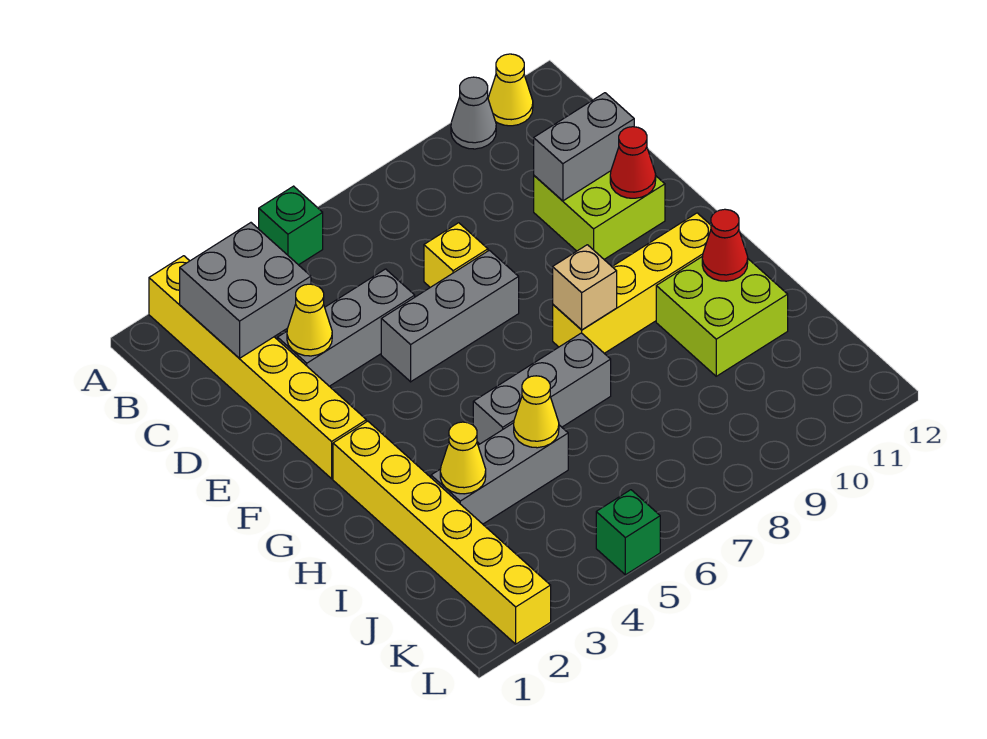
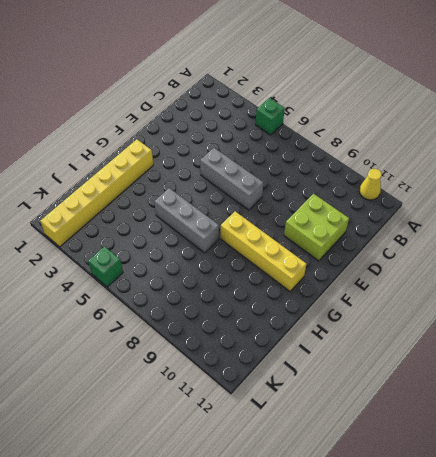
none -> yellow brick A2:F2 level 1
none -> grey cone A10 level 1
none -> grey brick D3:D5 level 1

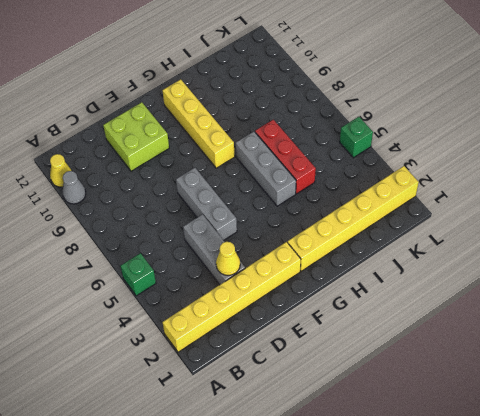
red brick I5:I7 level 1 -> grey brick I3:I5 level 1
none -> yellow brick D7 level 1
none -> lime brick H10:I11 level 1
none -> grey brick B2:C3 level 2

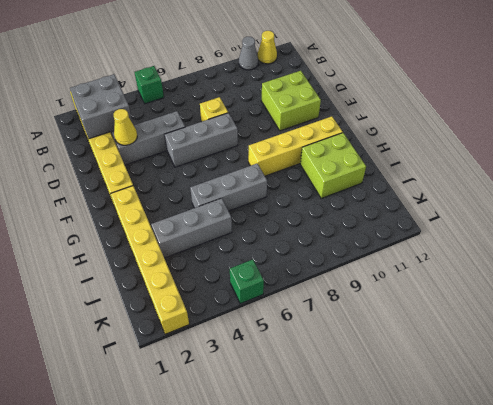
none -> grey brick D10:D11 level 2
none -> red cone E11 level 2
none -> tan brick G8 level 2

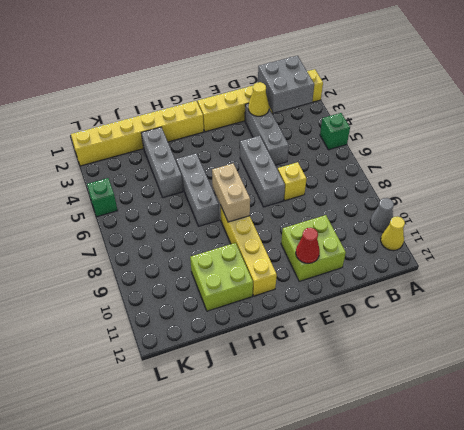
tan brick G7:G8 level 2 -> tan brick G8 level 2
none -> grey brick D10:D11 level 2
none -> red cone H11 level 2
none -> yellow cone I3 level 2

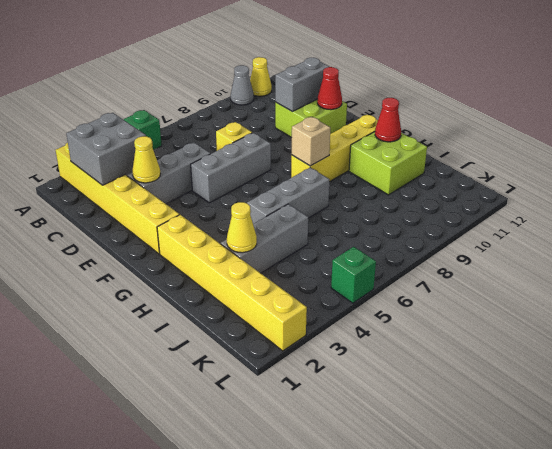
none -> yellow cone I5 level 2

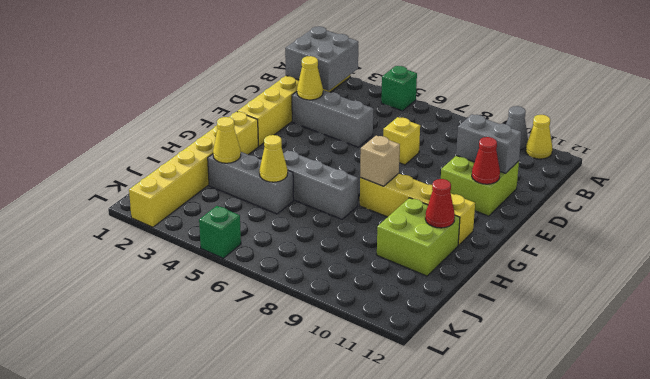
none -> grey brick E5:E7 level 1

